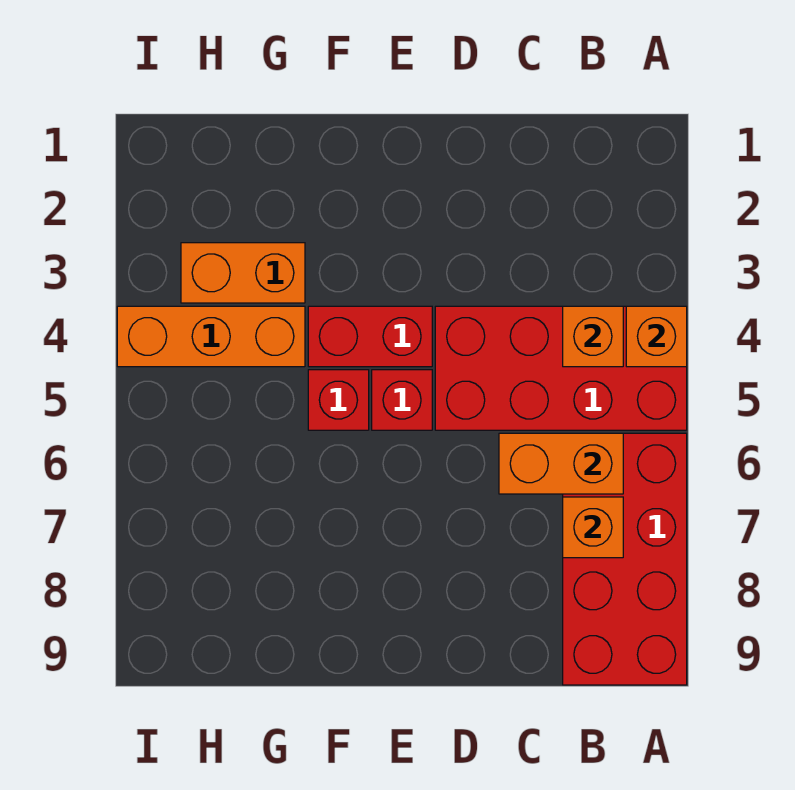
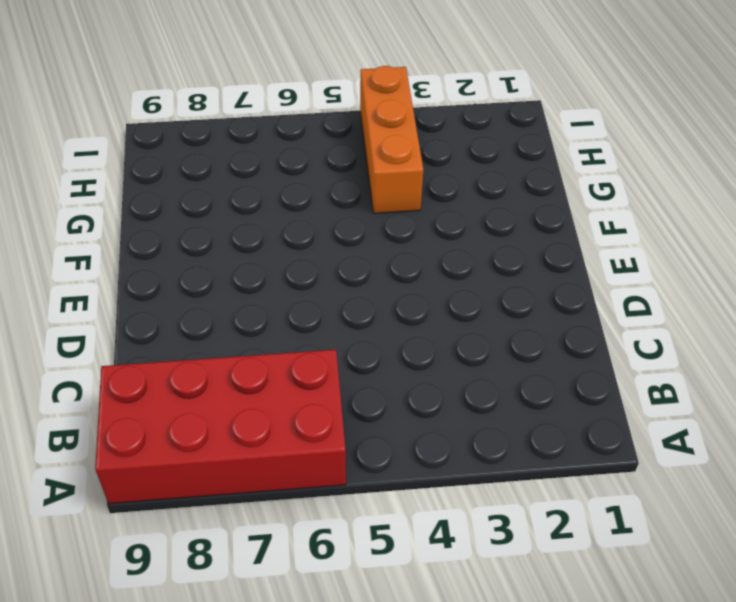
none -> red brick A4:D5 level 1
none -> red brick E4:F4 level 1

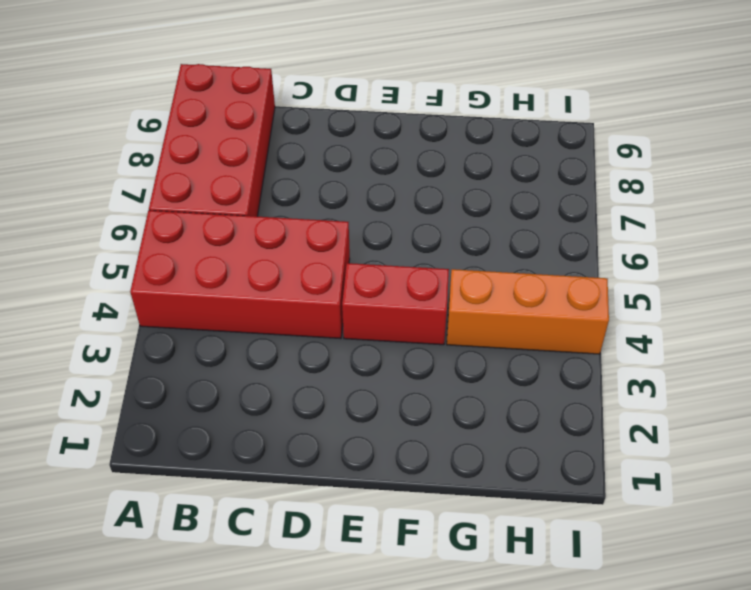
none -> red brick E5 level 1
none -> red brick F5 level 1

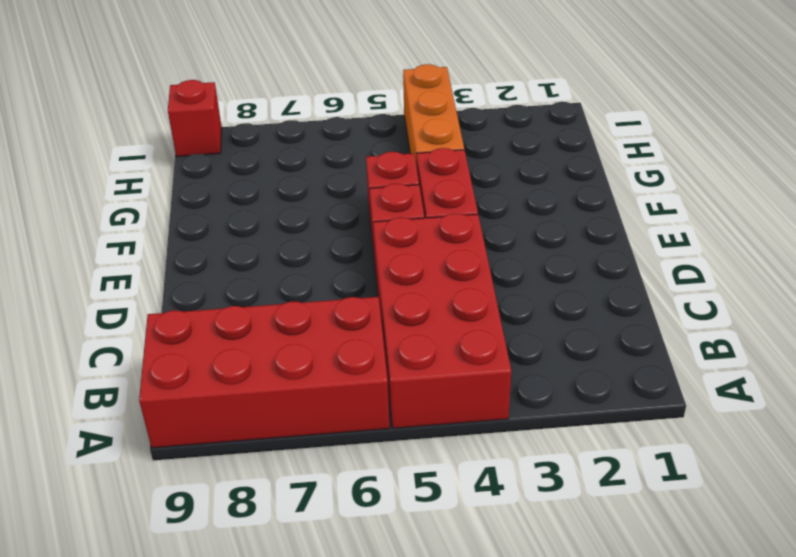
red brick I9 level 1 -> none
none -> orange brick G3:H3 level 1
none -> orange brick A4 level 2

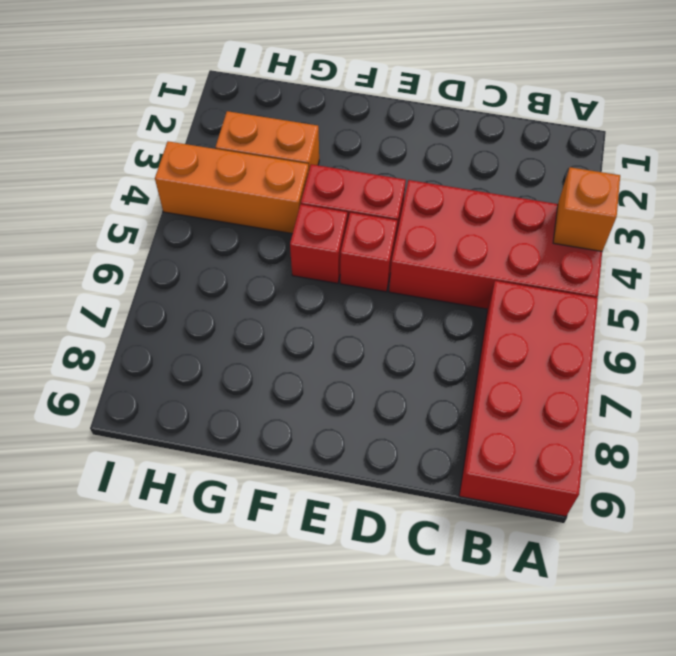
none -> orange brick B4 level 2
none -> orange brick B6:C6 level 2

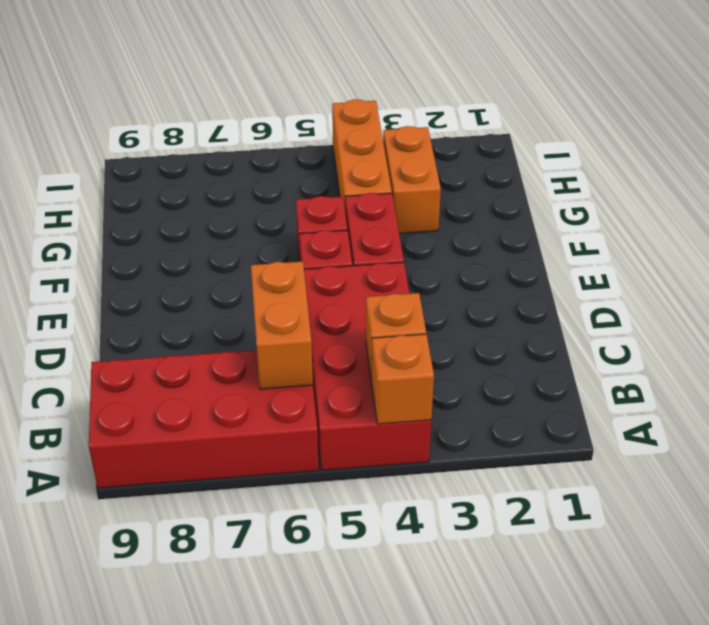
none -> orange brick B7 level 2

